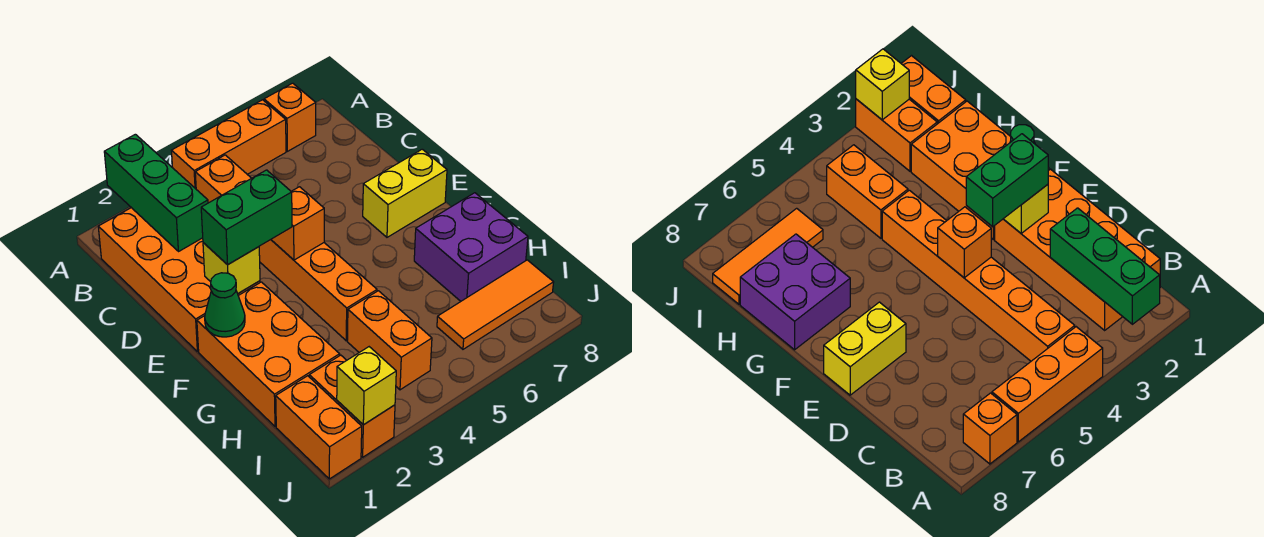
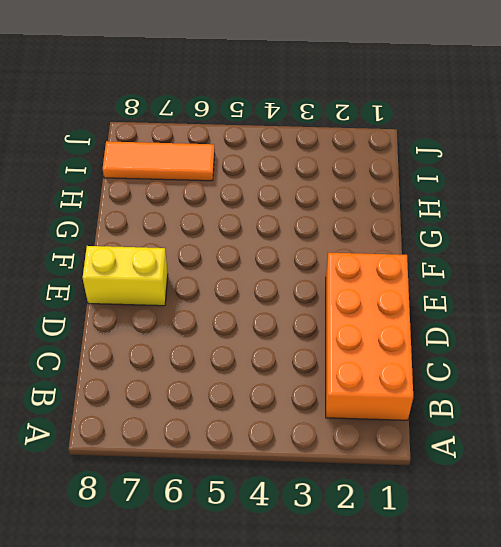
none -> orange brick A4:A6 level 1
none -> orange brick A7 level 1
none -> orange brick B4:G4 level 1

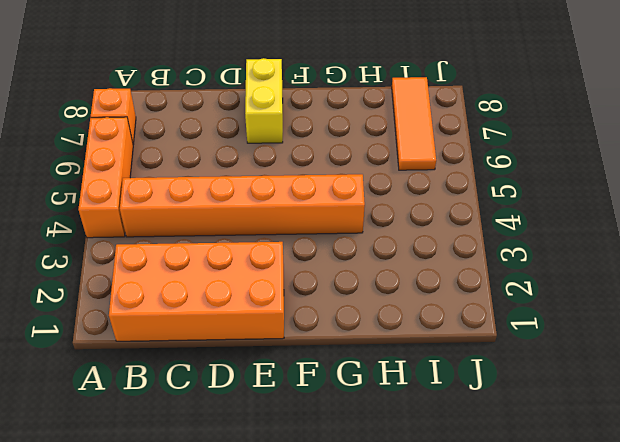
none -> orange brick F1:H2 level 1
none -> purple brick G7:H8 level 1
none -> orange brick H4:I4 level 1

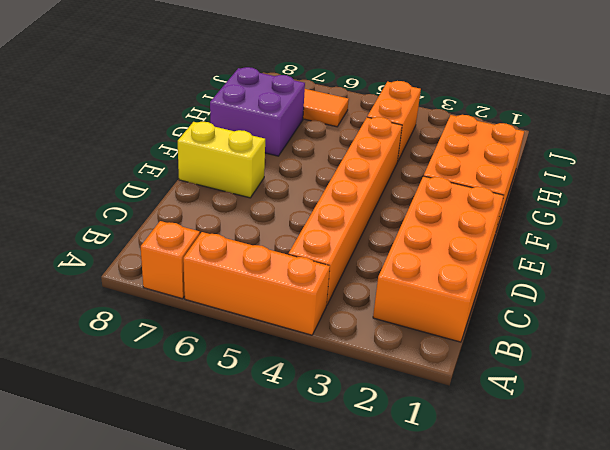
none -> orange brick I1:J1 level 1
none -> orange brick I2:J2 level 1
none -> green brick A2:C2 level 2

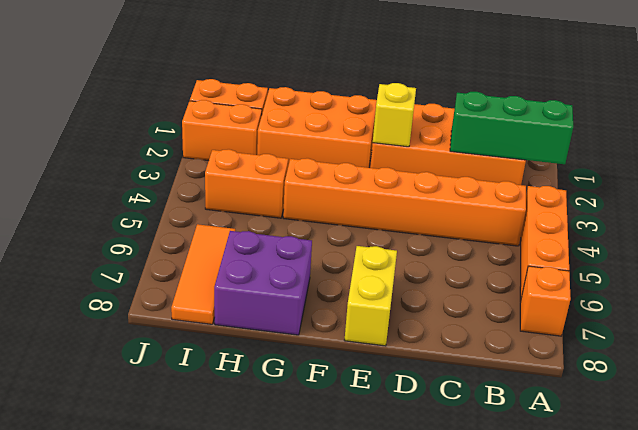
none -> orange brick E4 level 2
none -> green cone F1 level 2
none -> yellow brick J2 level 2

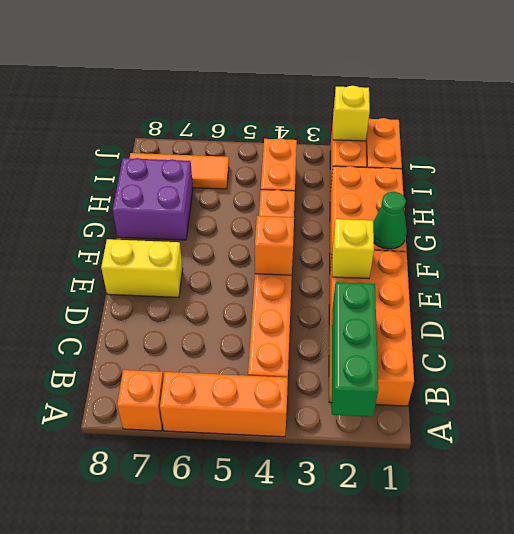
none -> green brick E2:E3 level 3

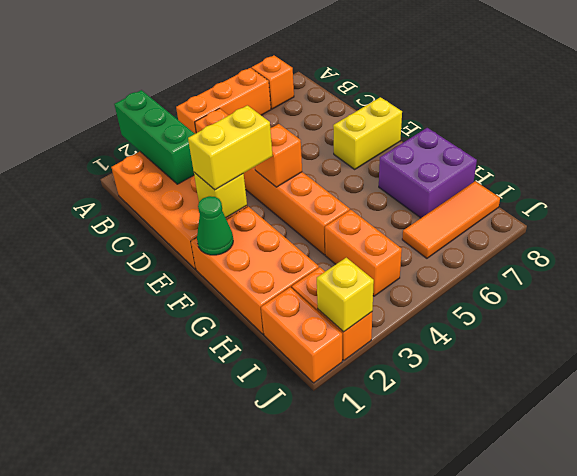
yellow brick E2:E3 level 3 -> green brick E2:E3 level 3

